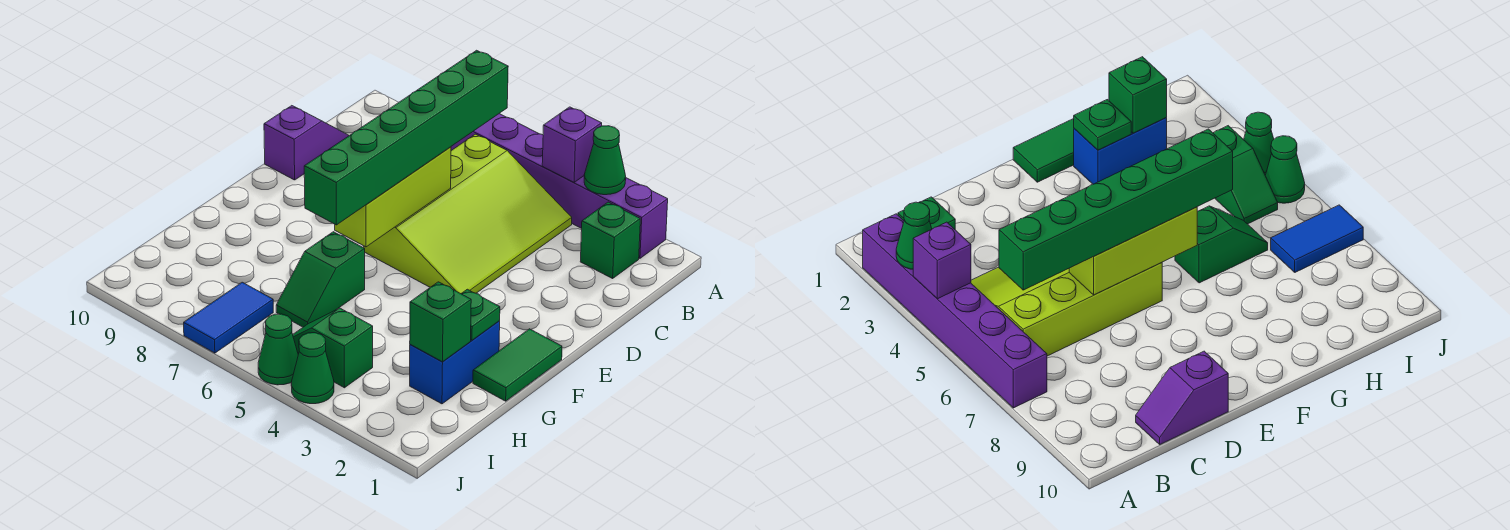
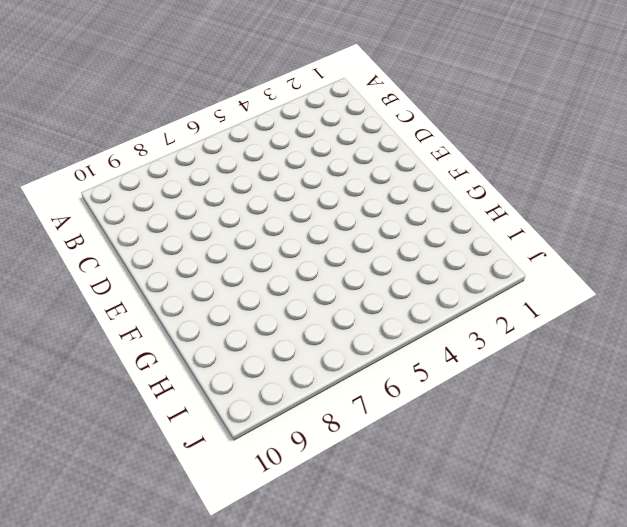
none -> purple brick A2:A7 level 1
none -> green brick B2 level 1
none -> lime slope B4:E6 level 1 top 6

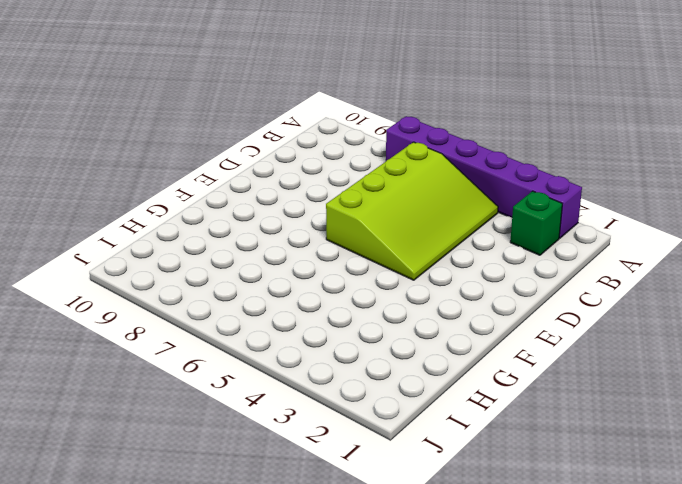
none -> purple slope C10:D10 level 1 top D
none -> green tile F1:G1 level 1
none -> blue brick G2:H2 level 1

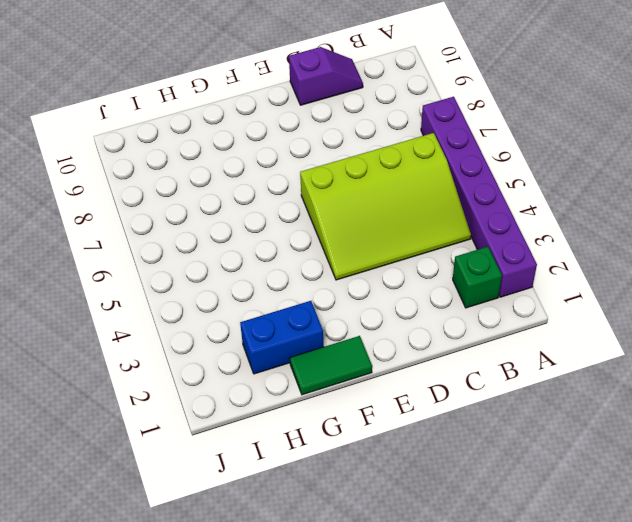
none -> green slope G6:H6 level 1 top G
none -> green slope I4:I5 level 1 top 4
none -> blue tile I7:J7 level 1

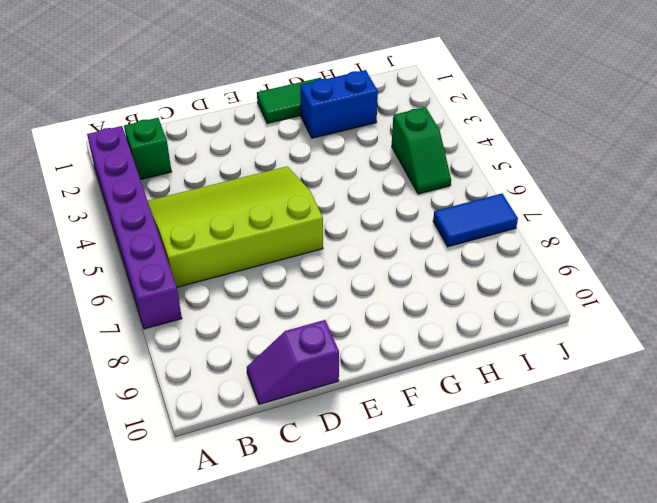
none -> green slope G6:H6 level 1 top G
none -> green cone J4 level 1
none -> green cone J5 level 1

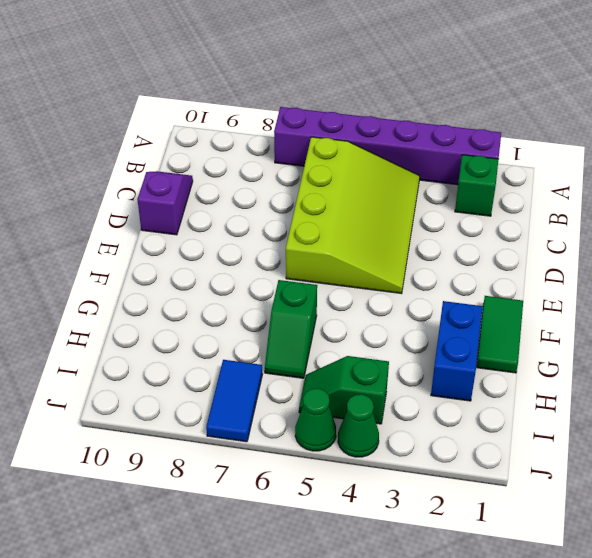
none -> green cone A3 level 2
none -> purple brick A4 level 2
none -> lime brick D6:F6 level 2

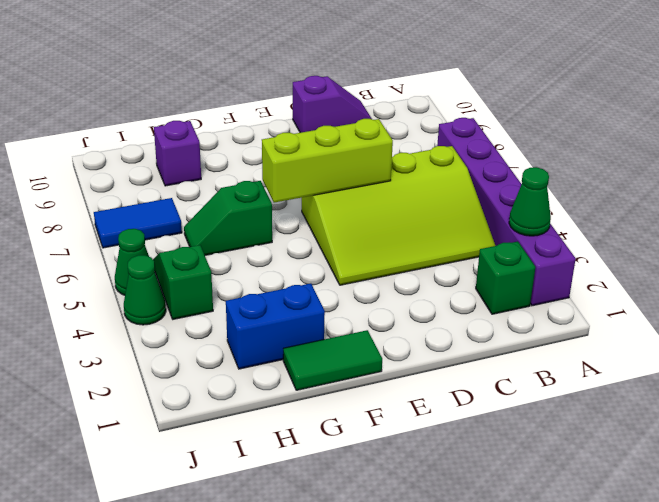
purple brick H9 level 1 -> purple brick A4 level 2
none -> green plate G2 level 2
none -> green brick H2 level 2
none -> green brick B6:G6 level 3

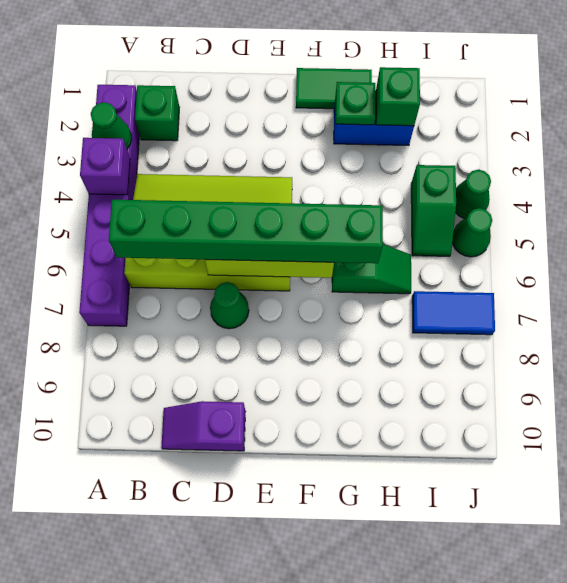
green cone D7 level 1 -> none

